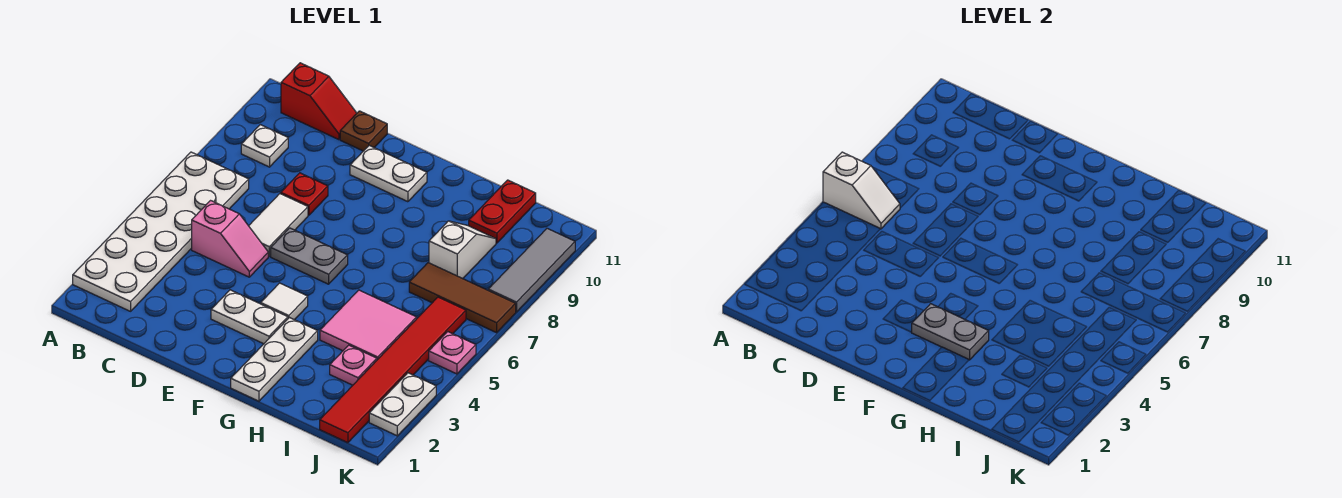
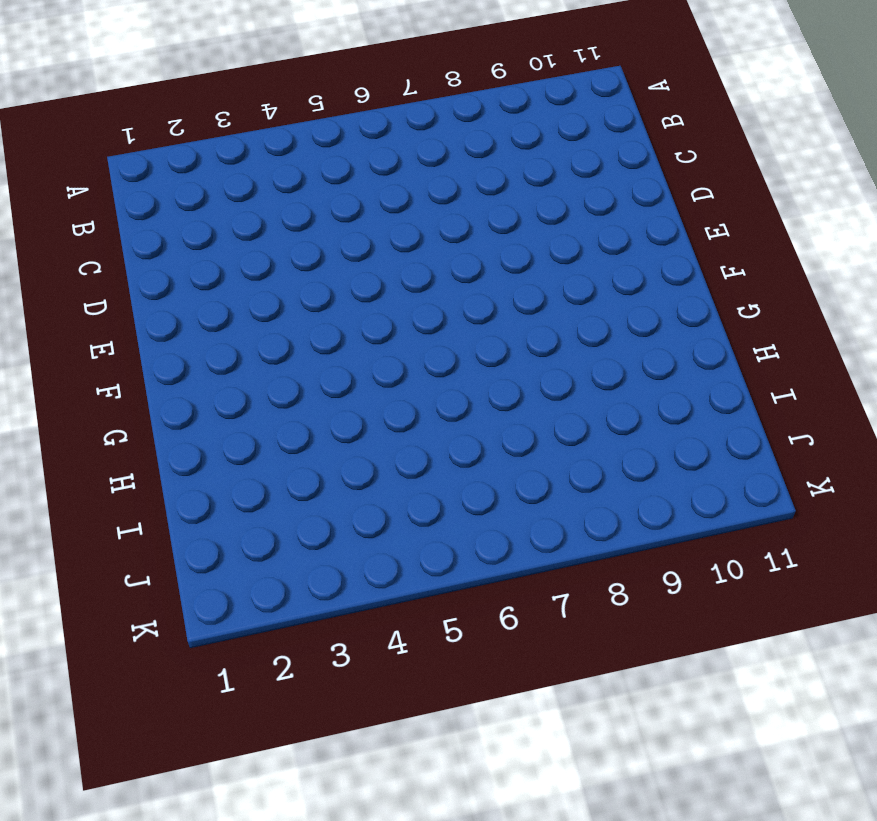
none -> white plate A2:B7 level 1
none -> white plate B9 level 1
none -> red slope B11:C11 level 1 top B

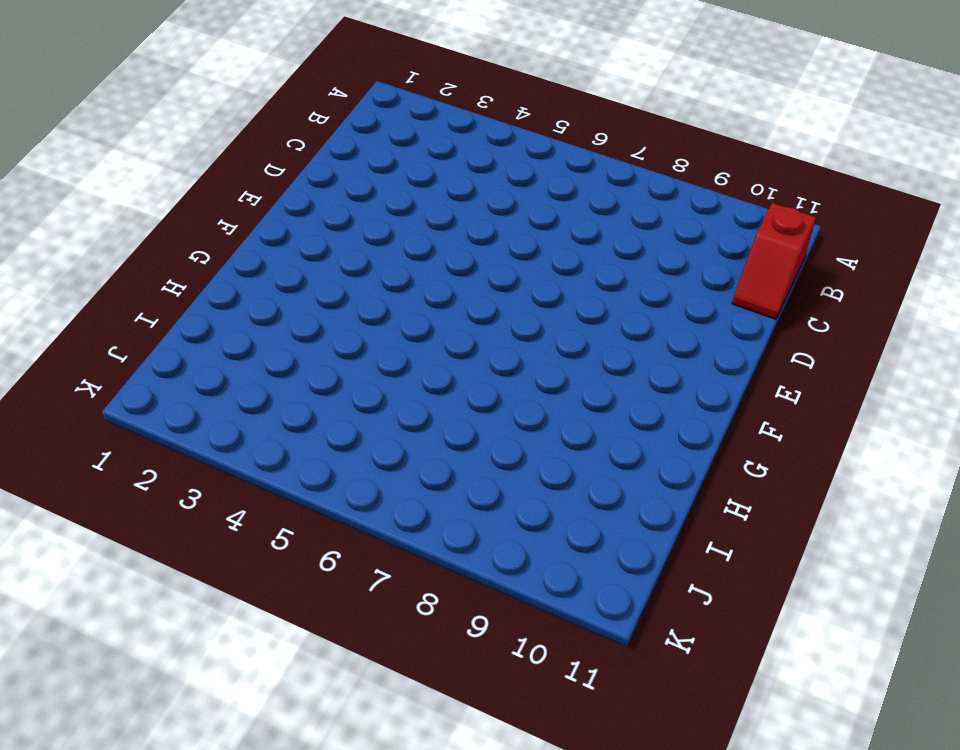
none -> white plate A2:B7 level 1
none -> white plate B9 level 1
none -> pink slope C5:D5 level 1 top C

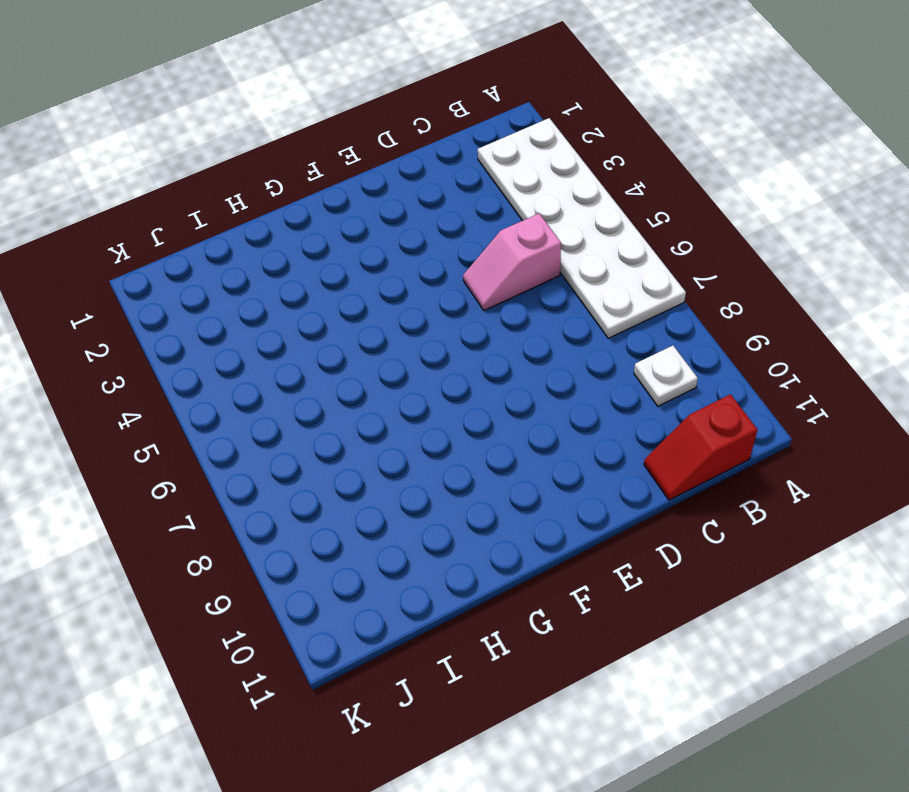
none -> white tile D6:D7 level 1
none -> red plate D8 level 1
none -> brown plate D11 level 1

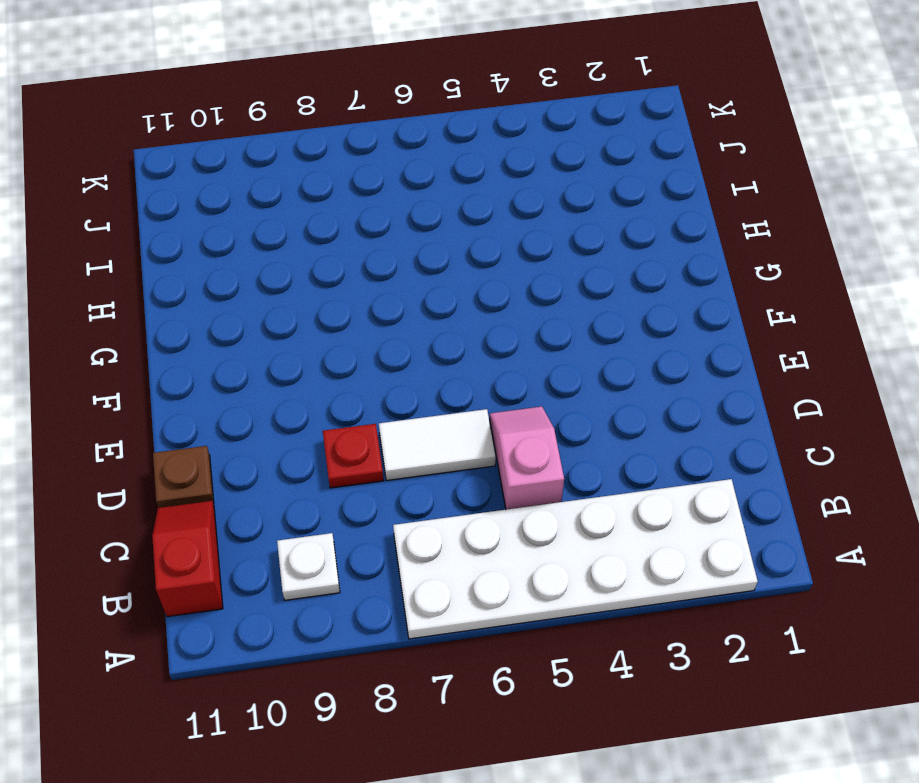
none -> white plate E3:F3 level 1
none -> grey plate E6:F6 level 1
none -> white plate E10:F10 level 1

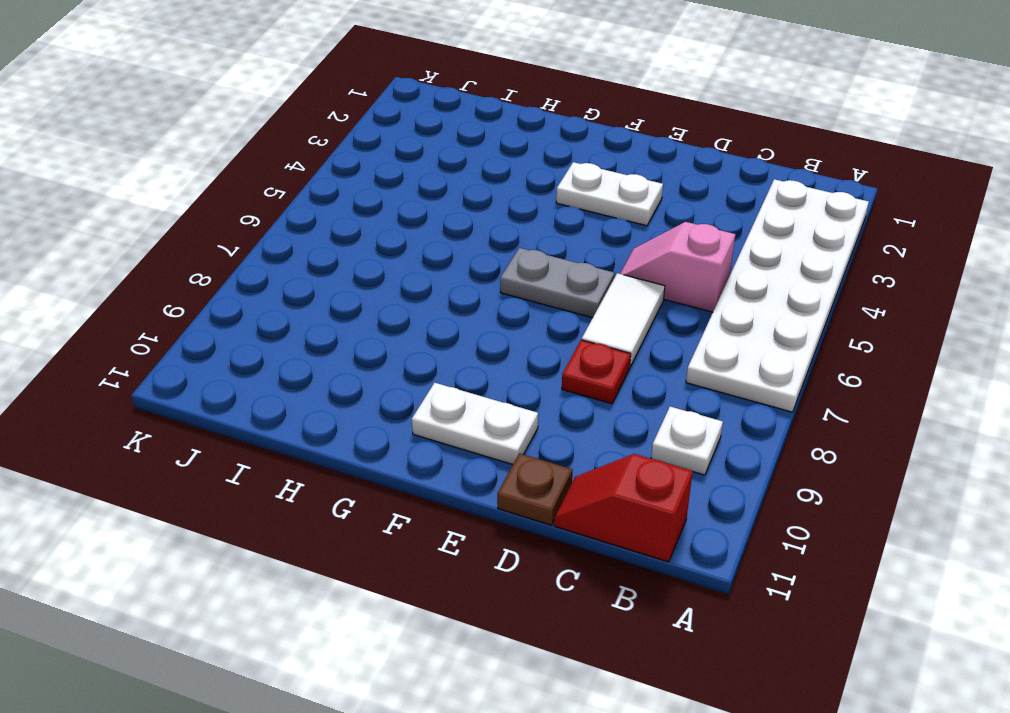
none -> white tile F4 level 1
none -> white plate G1:G3 level 1
none -> pink tile H4:I5 level 1

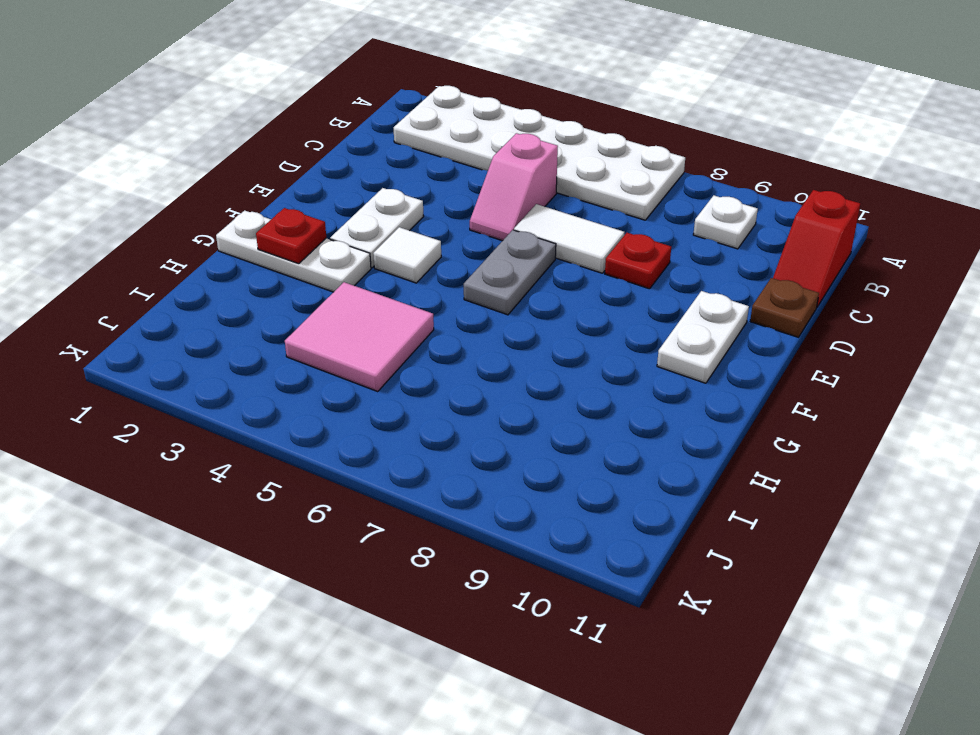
red plate G2 level 2 -> none
none -> pink plate I3 level 1
none -> brown tile I7:K7 level 1
none -> white slope I8:I9 level 1 top 8

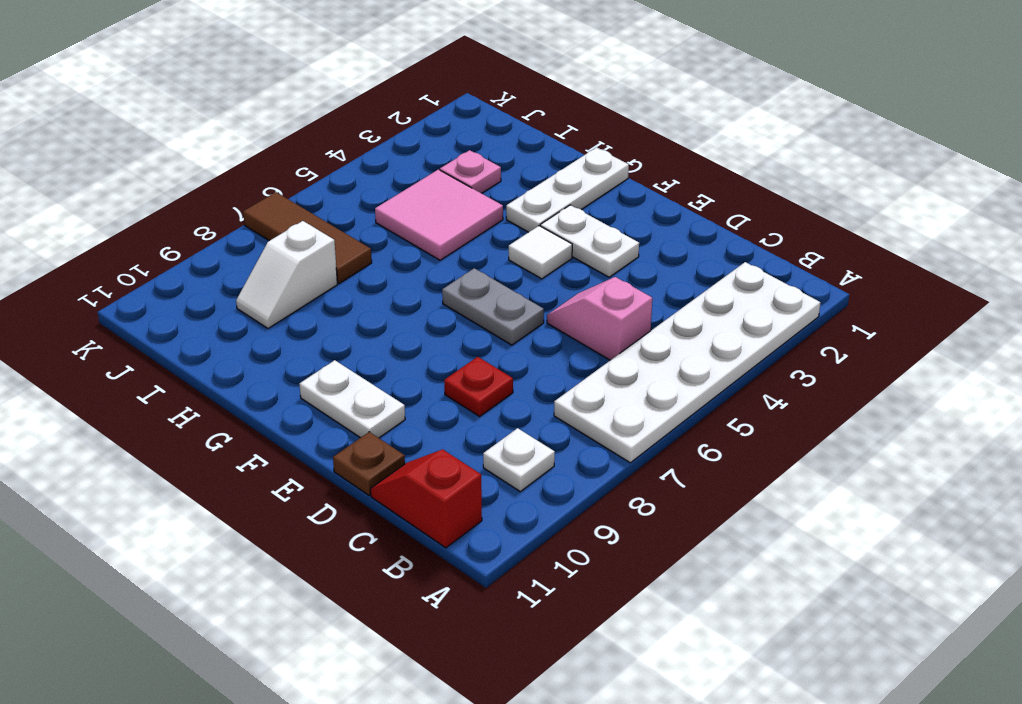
none -> white tile D6:D7 level 1
none -> red plate I10:I11 level 1
none -> red tile J1:J6 level 1

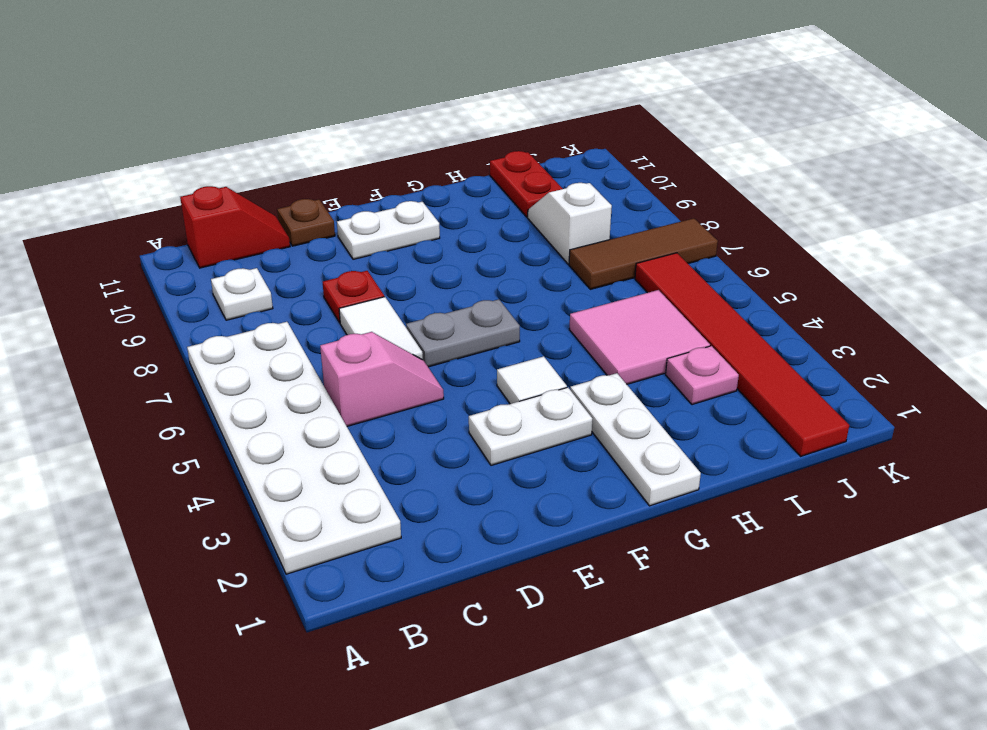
none -> white plate K2:K3 level 1
none -> pink plate K5 level 1
none -> grey tile K8:K10 level 1

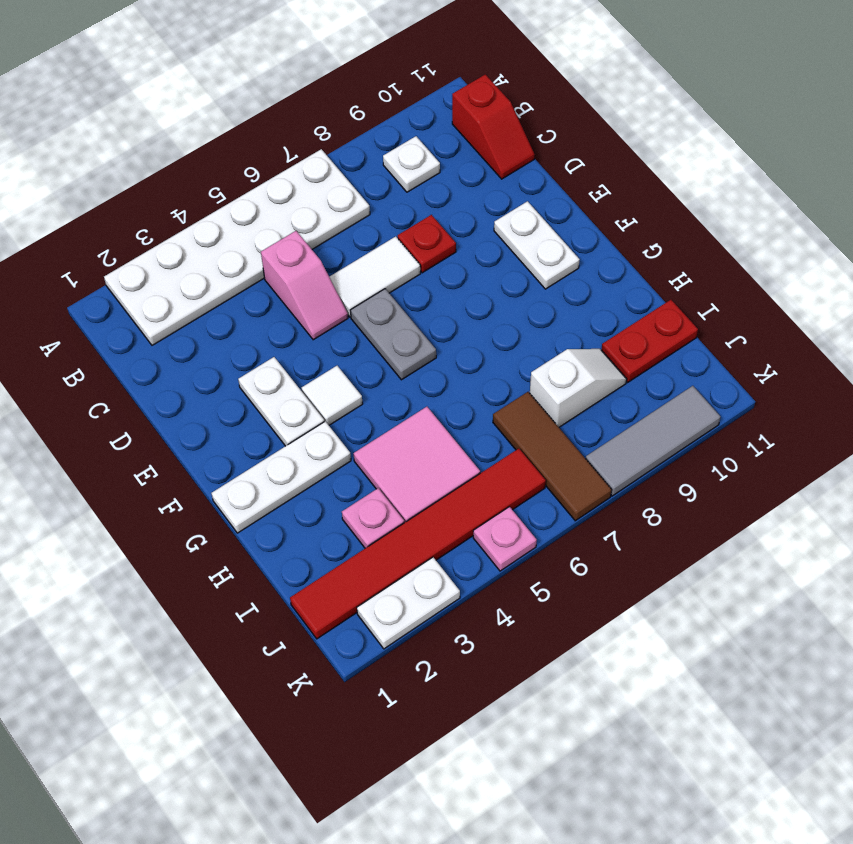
none -> brown plate D11 level 1
none -> white slope A6:B6 level 2 top A
none -> grey plate F3:G3 level 2

